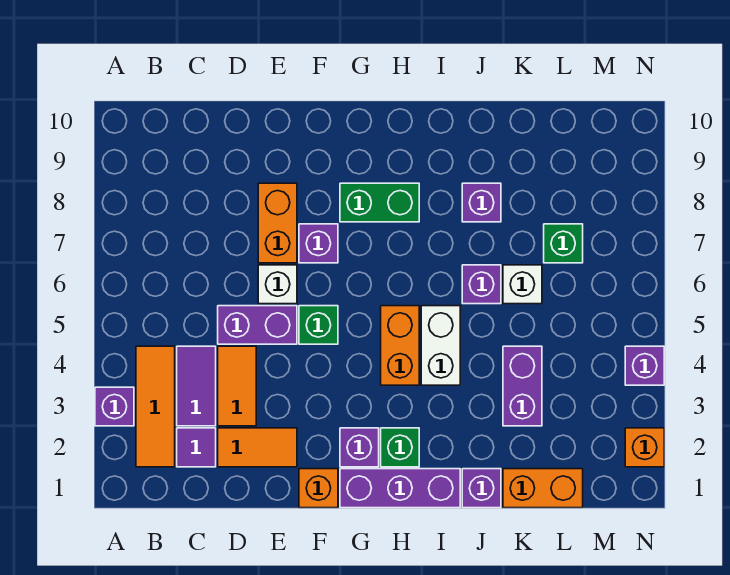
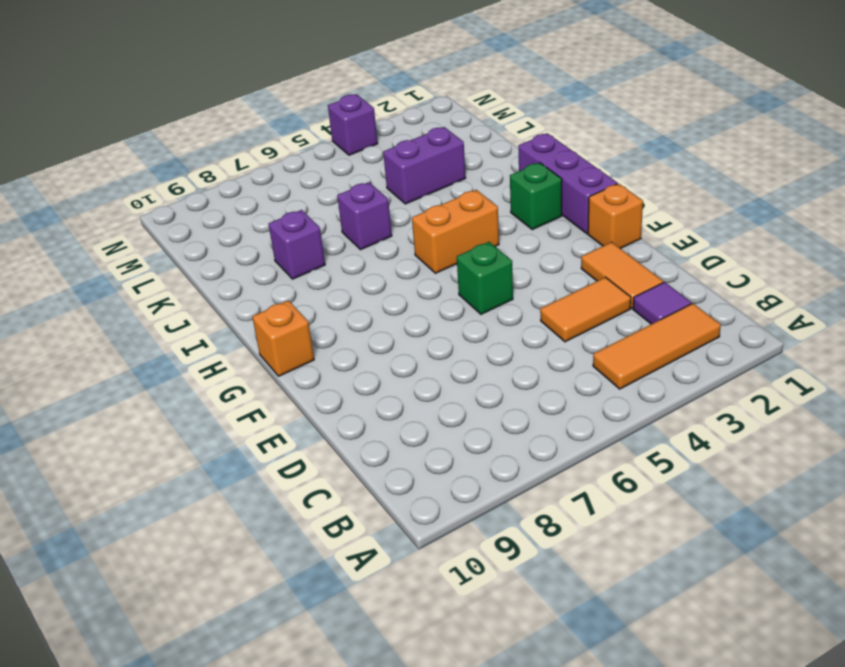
orange brick G10 level 1 -> orange brick N2 level 1
none -> purple brick A3 level 1
none -> purple tile C3:C4 level 1
none -> purple brick D5:E5 level 1

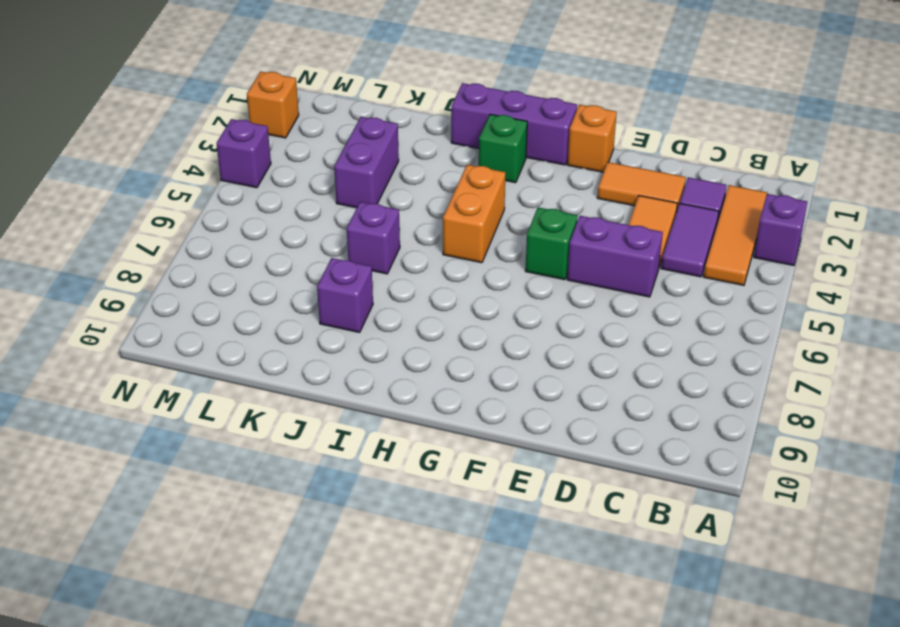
none -> white brick E6 level 1
none -> orange brick E7:E8 level 1
none -> purple brick F7 level 1

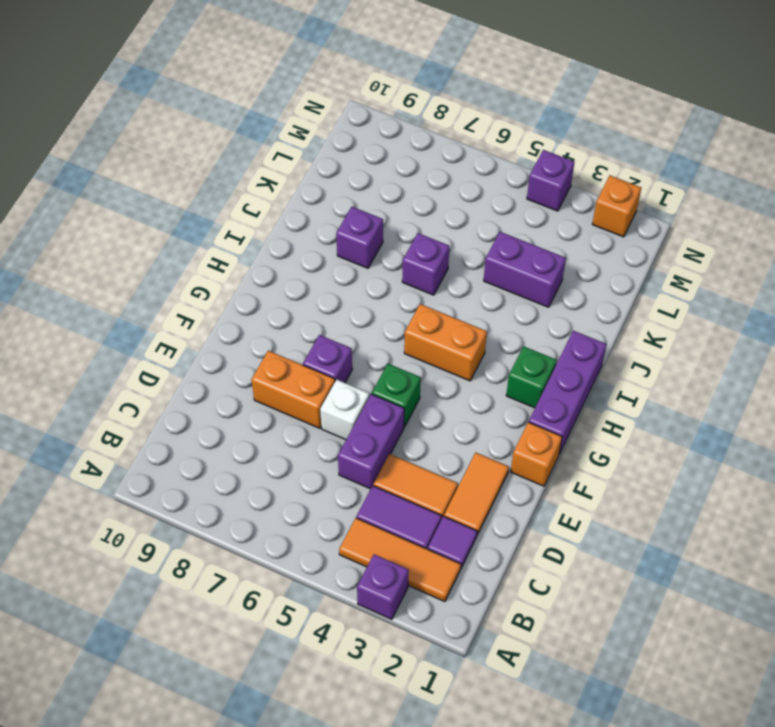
none -> purple brick G2 level 1
none -> green brick G8:H8 level 1
none -> white brick I4:I5 level 1

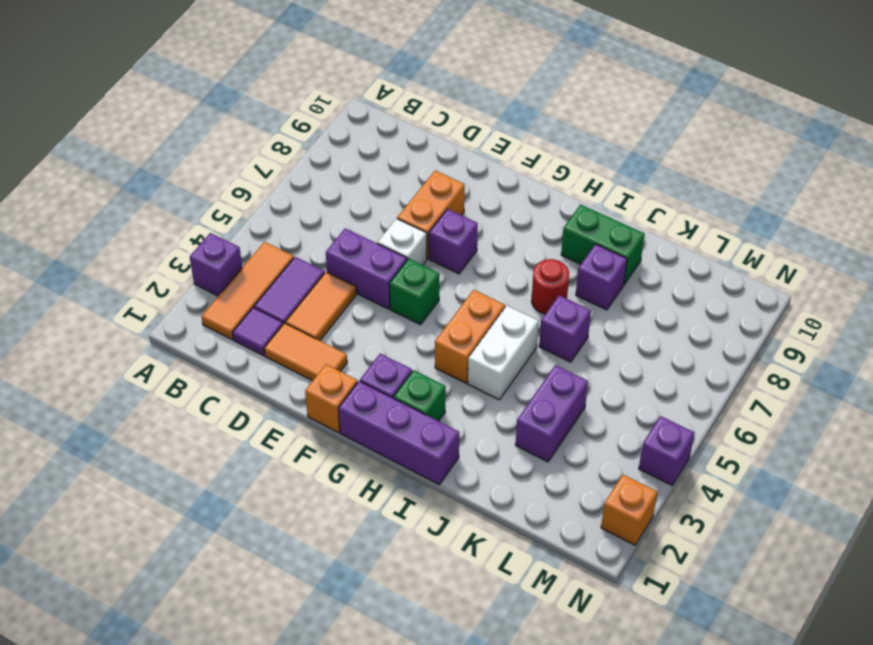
red round brick I7 level 1 -> none
green brick I9:J9 level 1 -> green brick G8:H8 level 1
none -> purple brick J1 level 1
none -> orange brick K1:L1 level 1
none -> white brick K6 level 1

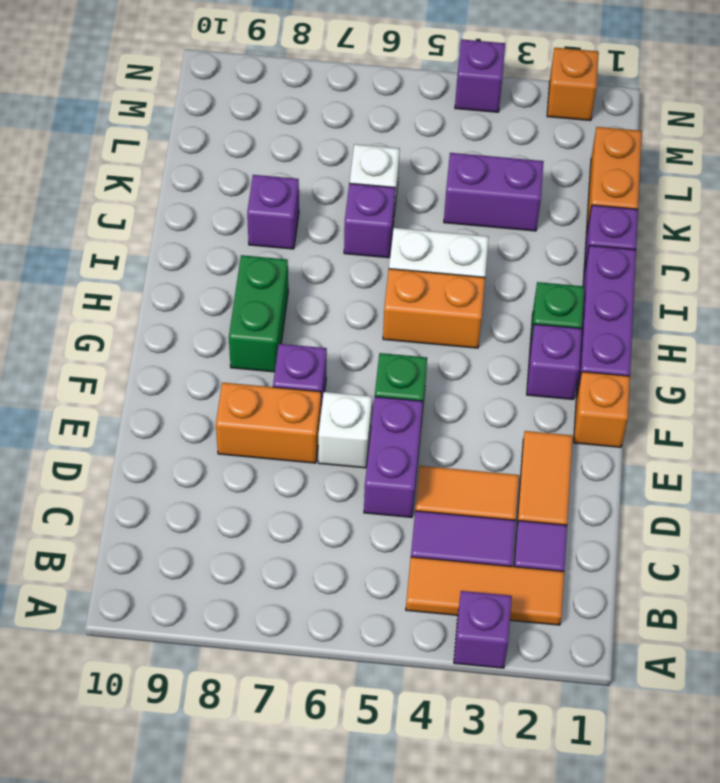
none -> green brick L7 level 1

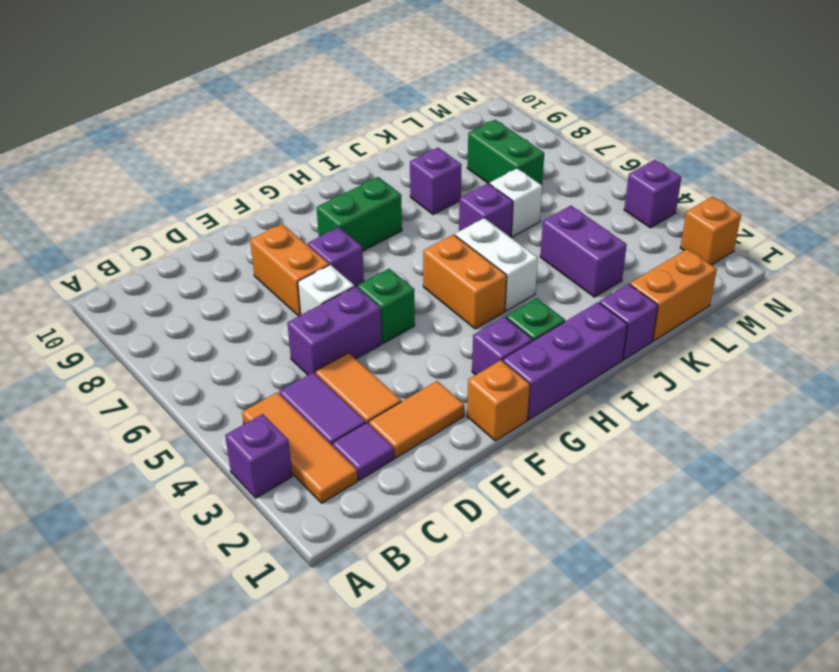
green brick L7:L8 level 1 -> green brick L7 level 1

